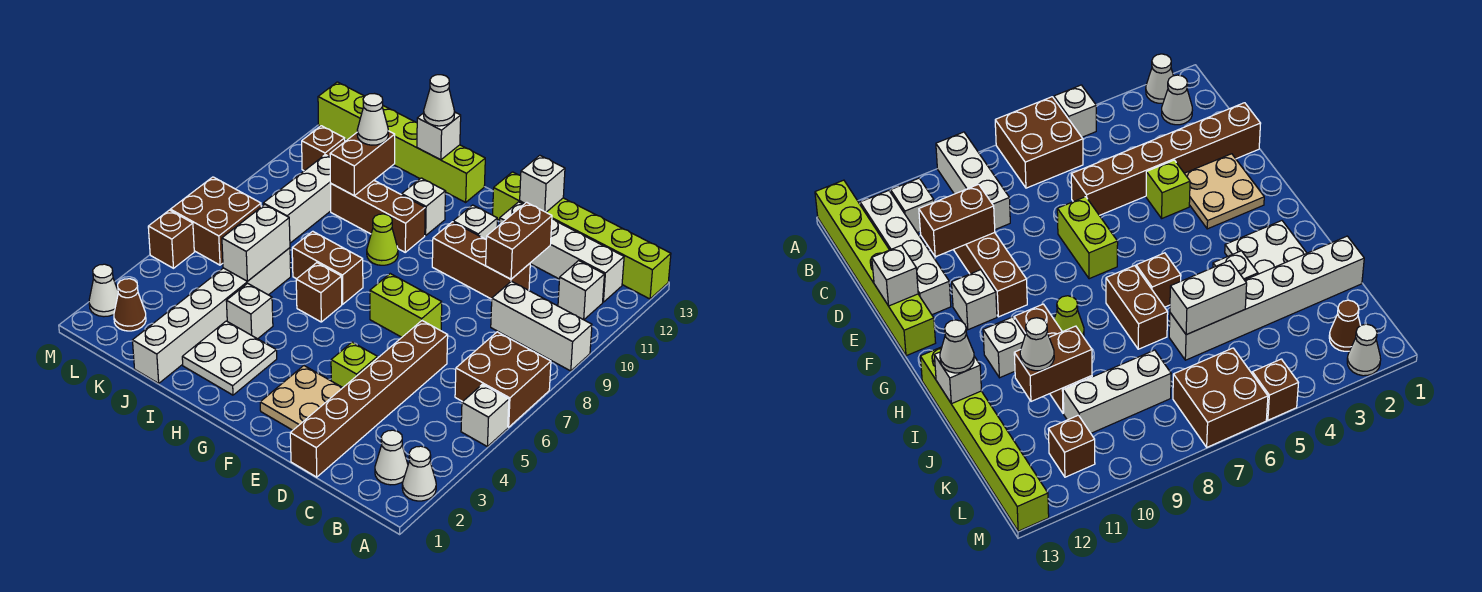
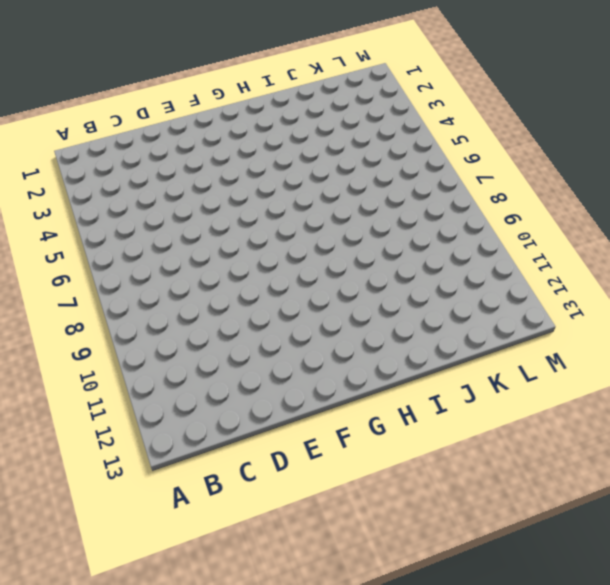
none -> white cone A2 level 1
none -> white brick A5 level 1
none -> brown brick A6:B7 level 1
none -> white brick A9:C9 level 1

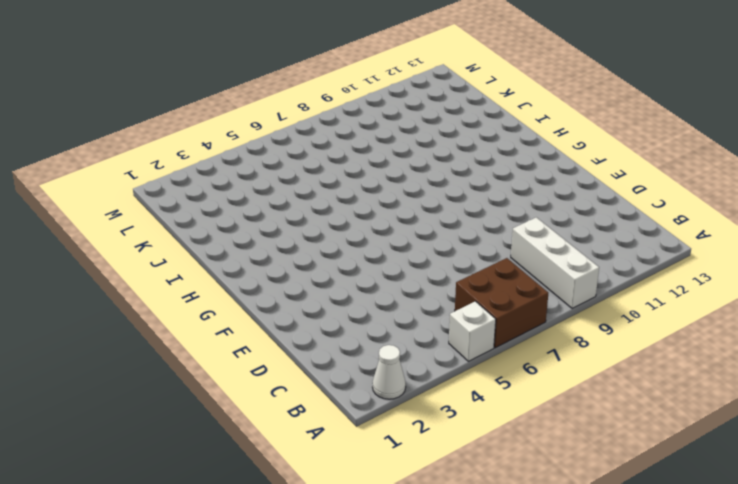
none -> lime brick A13:F13 level 1
none -> white cone B2 level 1
none -> white brick B11 level 1
none -> white brick B12:E12 level 1

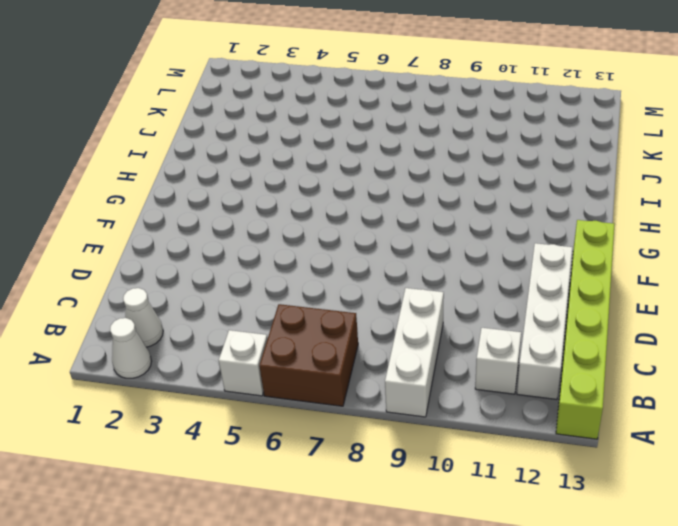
none -> brown brick D1:D6 level 1
none -> brown brick D10:F10 level 1
none -> tan plate E2:F3 level 1
none -> lime brick E4 level 1

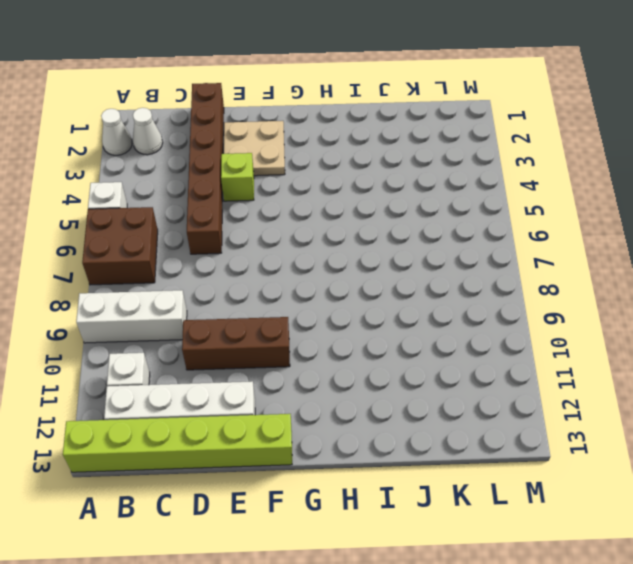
none -> lime brick E7:F7 level 1
none -> white brick F11 level 1
none -> white plate H2:I3 level 1
none -> brown brick H6 level 1

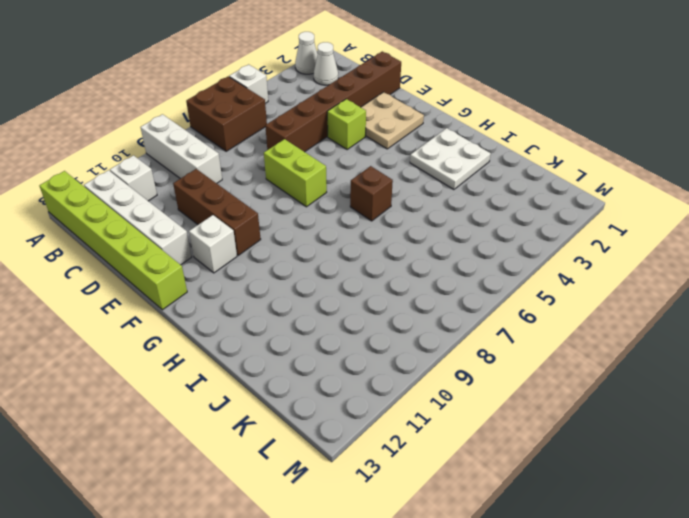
none -> brown brick H7:I7 level 1
none -> lime cone H9 level 1
none -> brown brick H10:J10 level 1
none -> white brick H11 level 1

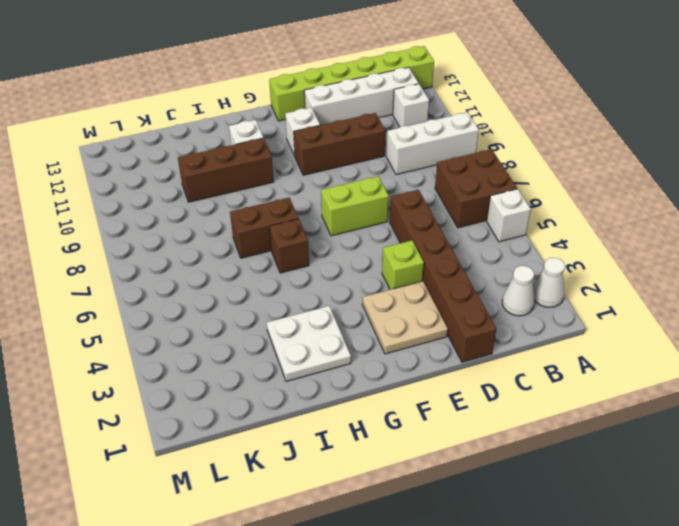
none -> lime cone H9 level 1
none -> lime brick H13:M13 level 1
none -> white brick I4 level 1
none -> white brick J1:J6 level 1

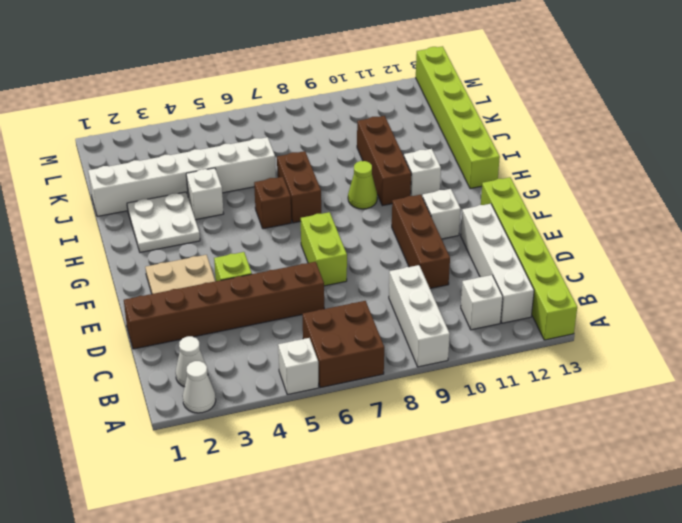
none -> white brick K8:K10 level 1
none -> brown cone L2 level 1
none -> brown brick L6:M7 level 1
none -> brown brick L11 level 1

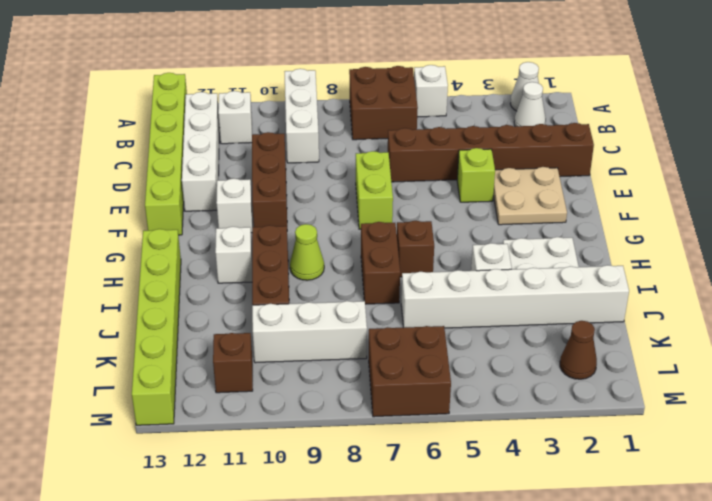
none -> white cone M2 level 1
none -> brown brick M5 level 1
none -> brown brick D10:D11 level 2
none -> white brick E13 level 2

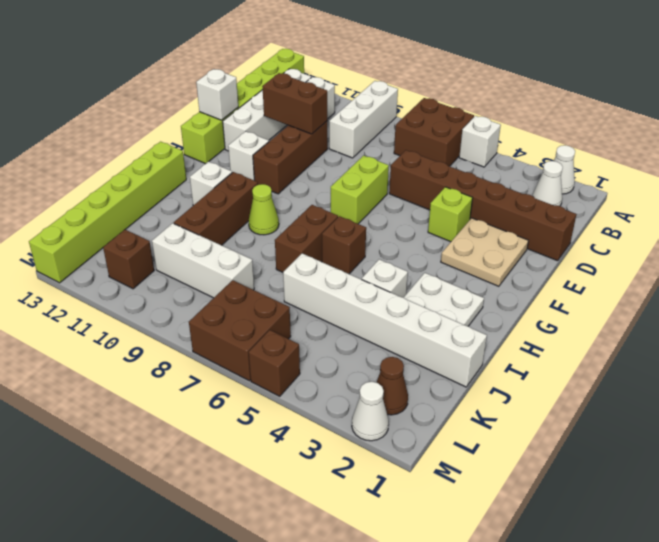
none -> white brick I13 level 2
none -> white brick J5:J6 level 2
none -> brown brick J10:J11 level 2
none -> white cone I13 level 3

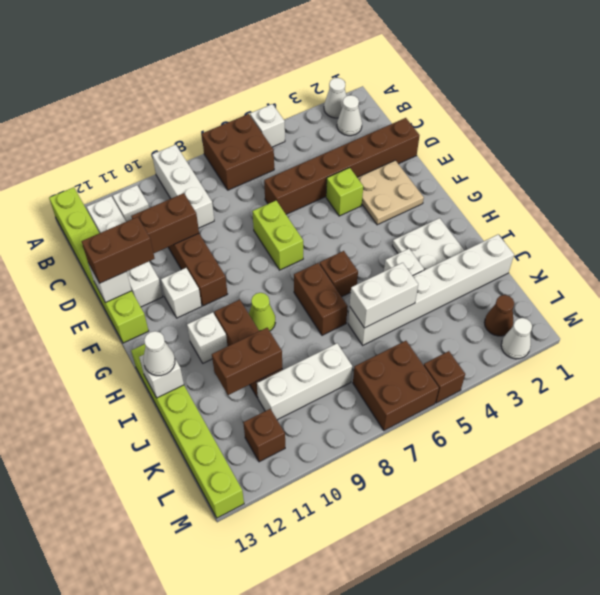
brown brick E12:E13 level 3 -> none
none -> white cone J11 level 3

